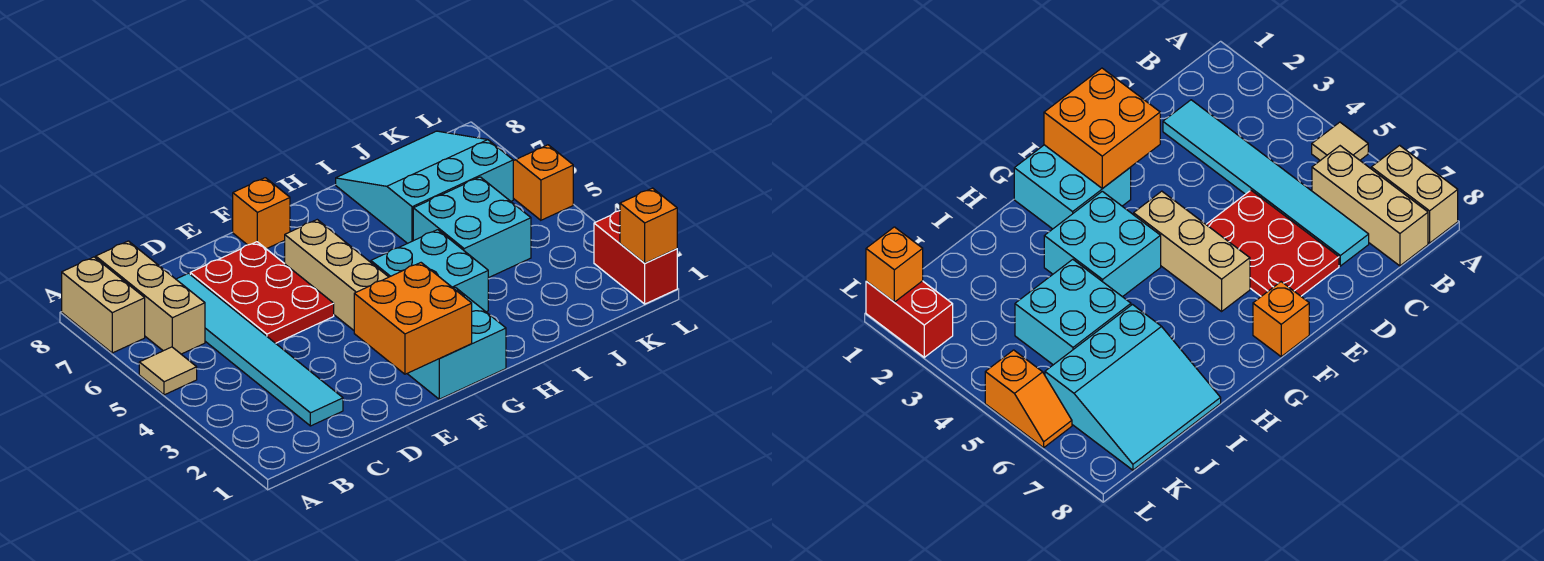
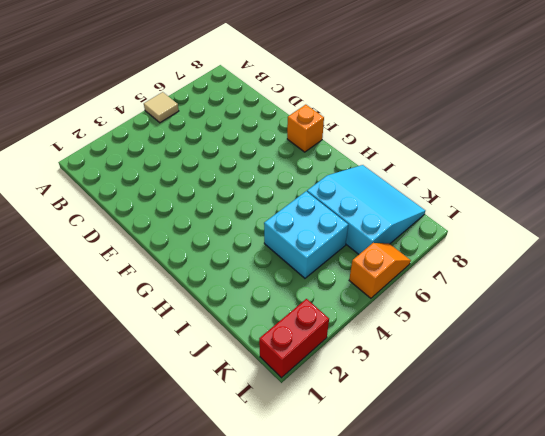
none -> tan brick A7:A8 level 1
none -> tan brick B6:B8 level 1
none -> cyan tile C2:C7 level 1

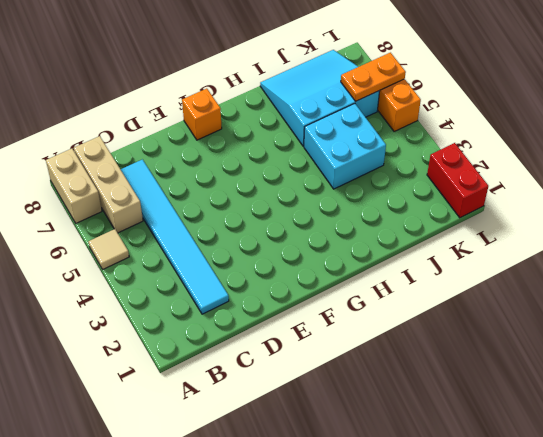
orange plate K6:L6 level 2 -> none
none -> red plate D5:E7 level 1
none -> cyan brick F1:G2 level 1
none -> tan brick F4:F6 level 1

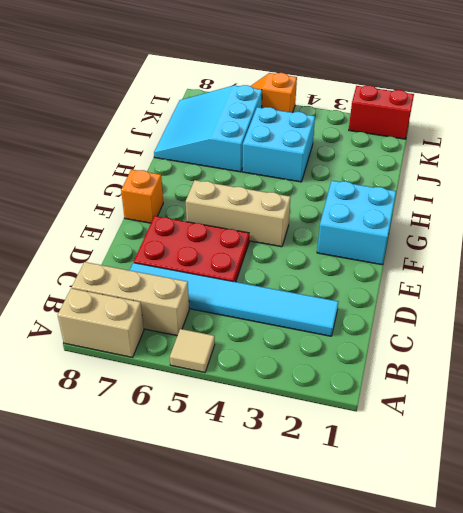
none -> cyan brick G3:H4 level 1
none -> orange brick E1:F2 level 2
none -> orange brick L1 level 2

